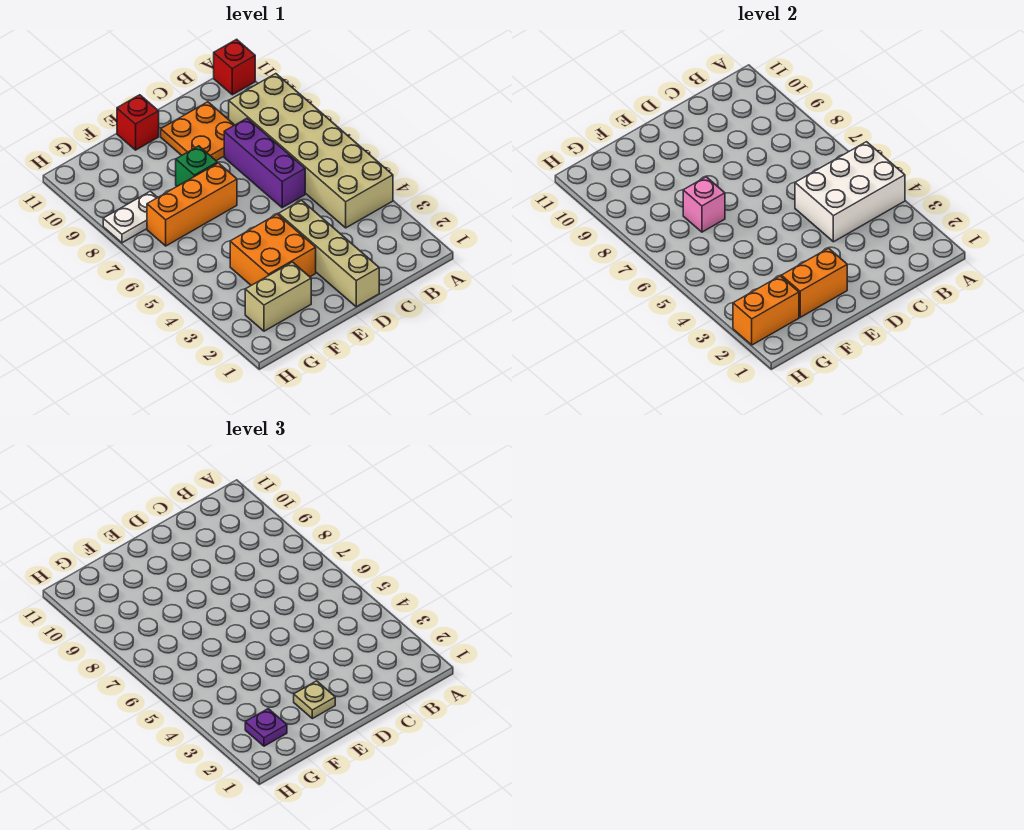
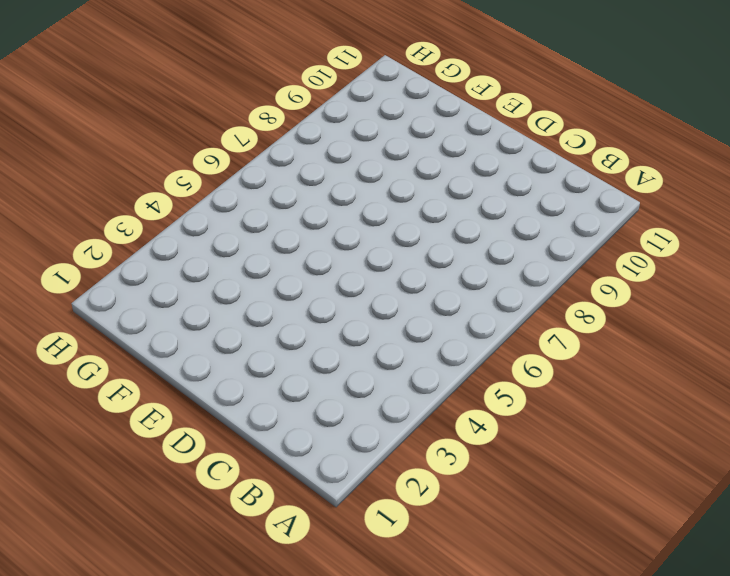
none -> tan brick A4:B9 level 1
none -> red brick A11 level 1
none -> purple brick C6:C8 level 1

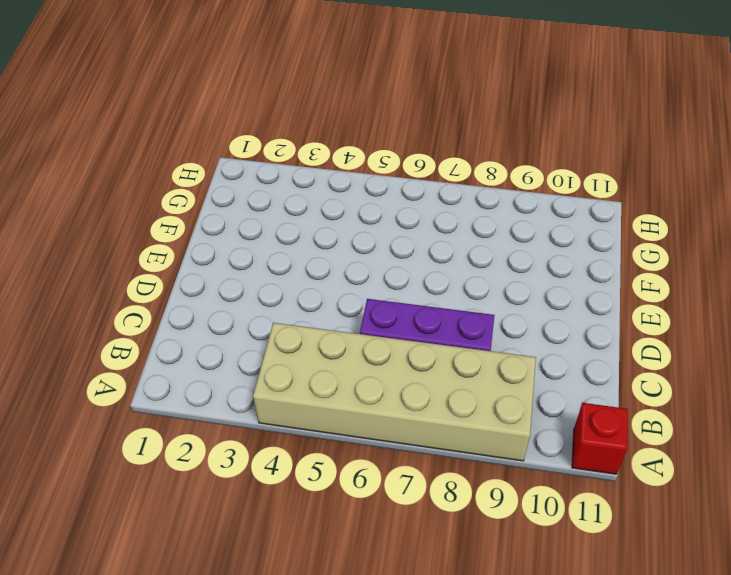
none -> orange plate C9:D10 level 1
none -> tan brick D1:D4 level 1
none -> orange brick E3:F4 level 1

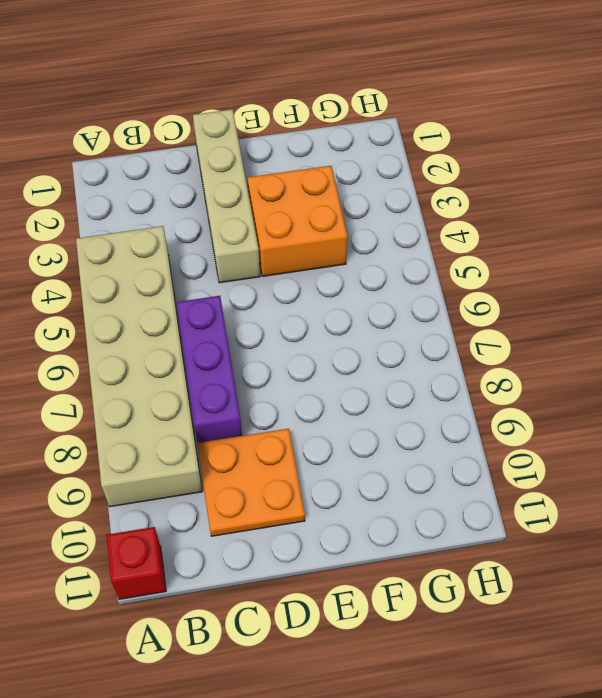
none -> orange brick E7:G7 level 1
none -> green brick E8 level 1
none -> red brick E11 level 1

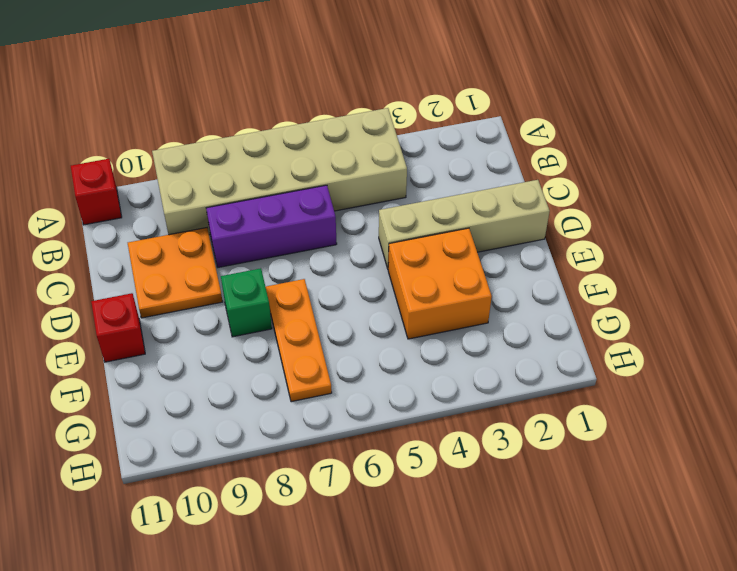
orange plate E7:G7 level 1 -> orange brick E7:G7 level 1
none -> tan brick F2:G2 level 1
none -> white plate G8:H8 level 1
none -> white brick A4:C5 level 2

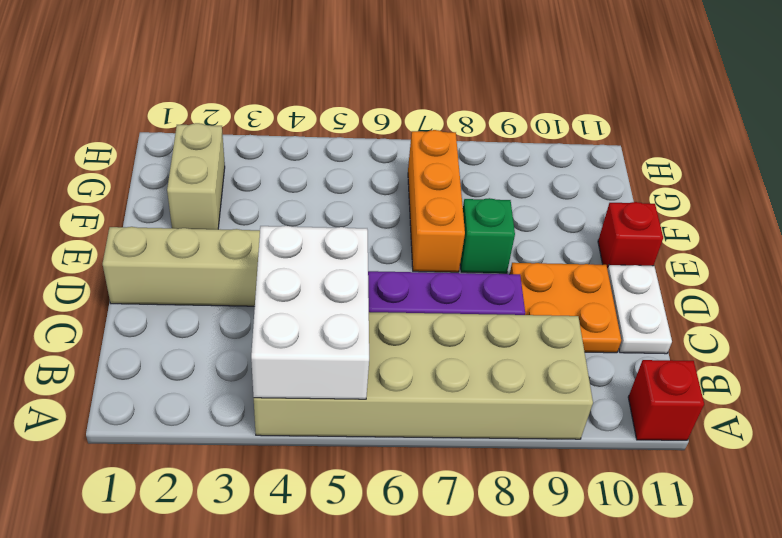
white plate C11:D11 level 1 -> white plate G8:H8 level 1
none -> orange brick E3:F4 level 1
none -> orange brick E2:F2 level 2
none -> pink brick F7 level 2

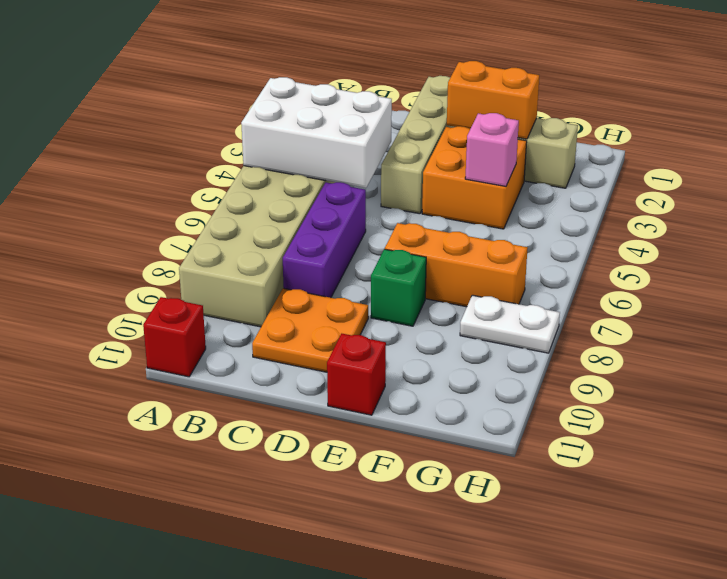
pink brick F4 level 2 -> pink brick F7 level 2
none -> orange brick G2:H2 level 2
none -> tan plate E2 level 3
none -> purple plate G2 level 3

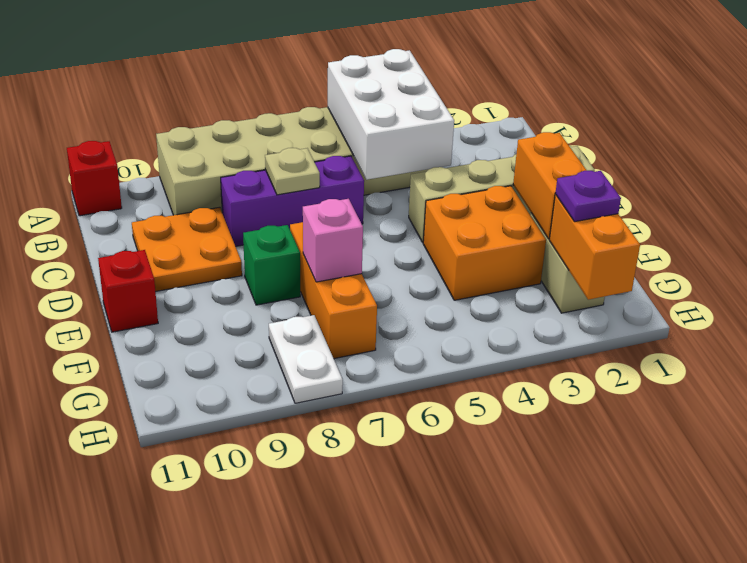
tan plate C7 level 2 -> tan plate E2 level 3

